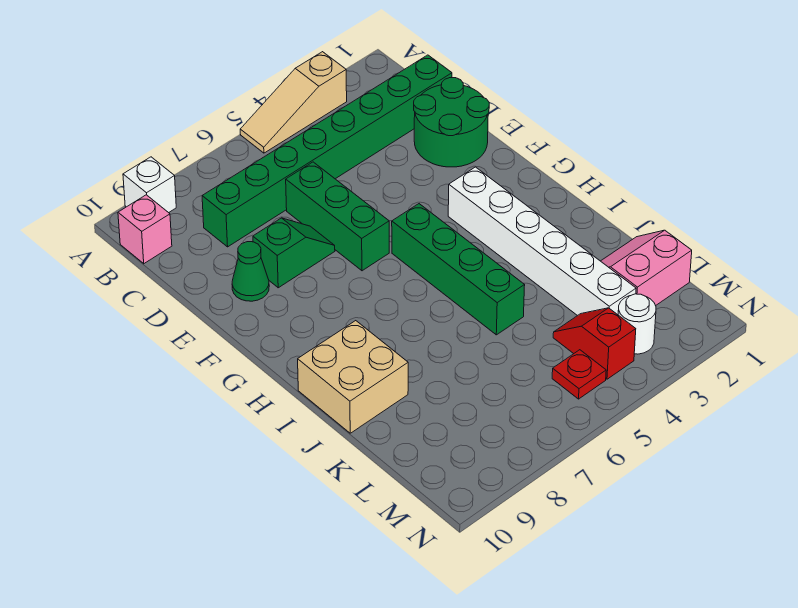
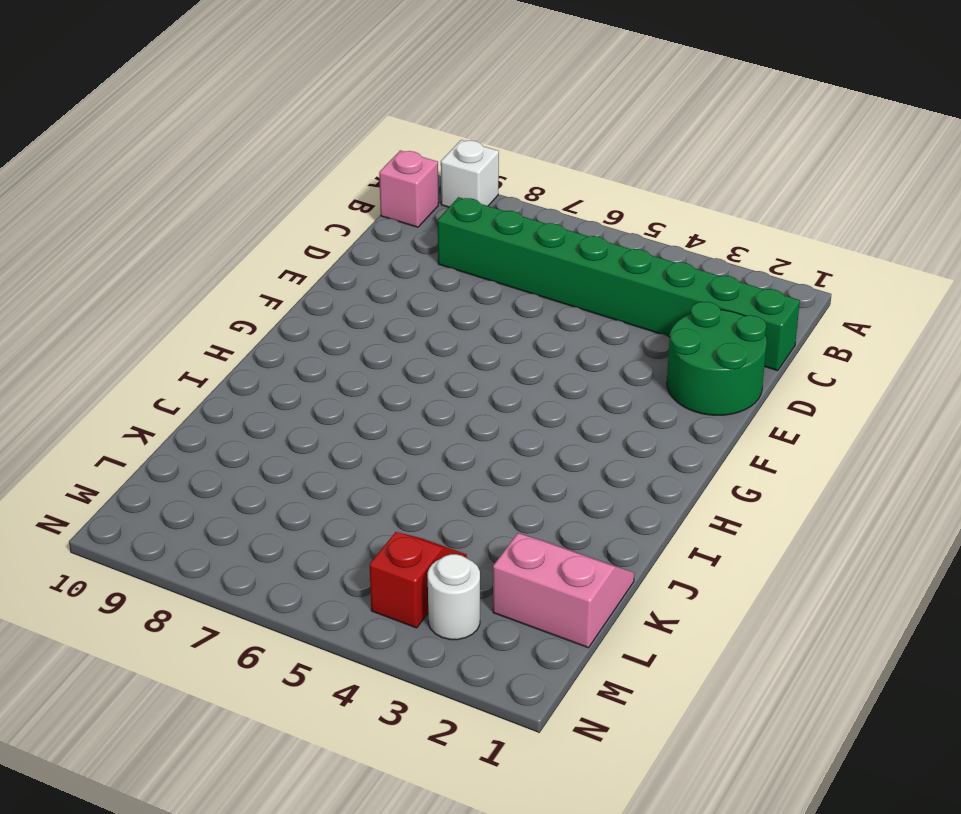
none -> tan slope A3:A5 level 1 top 3
none -> green brick D6:F6 level 1
none -> green slope E7:E8 level 1 top 8

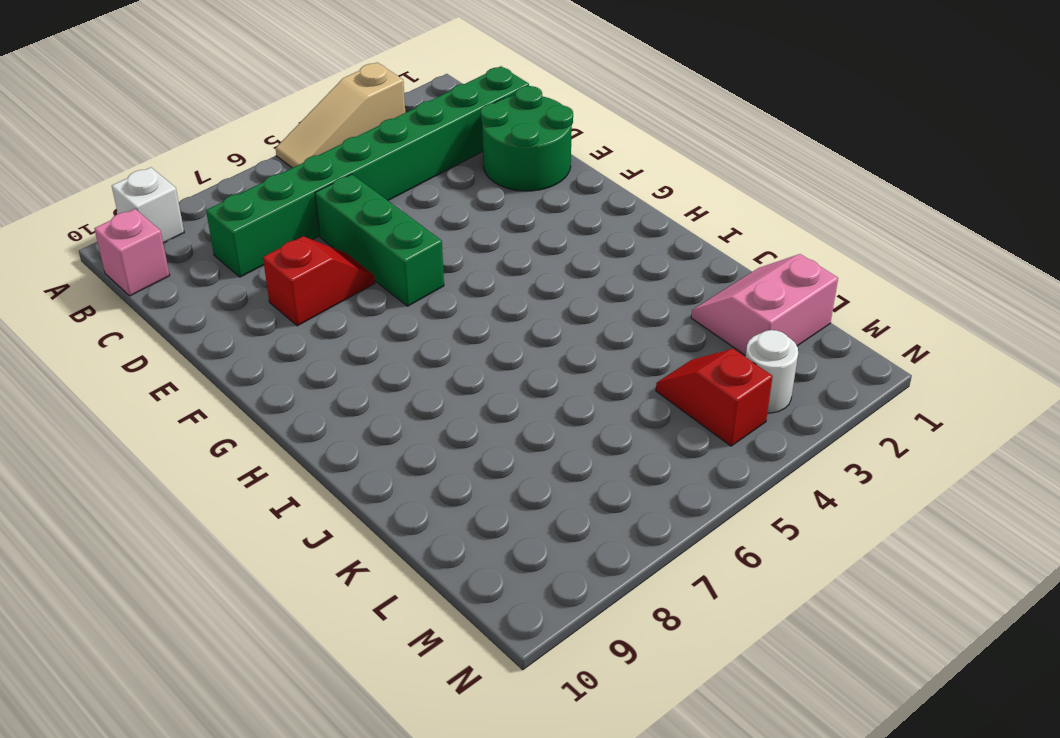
red slope E7:E8 level 1 top 8 -> green slope E7:E8 level 1 top 8
none -> green cone E9 level 1
none -> white brick G3:L3 level 1
none -> green brick G5:J5 level 1

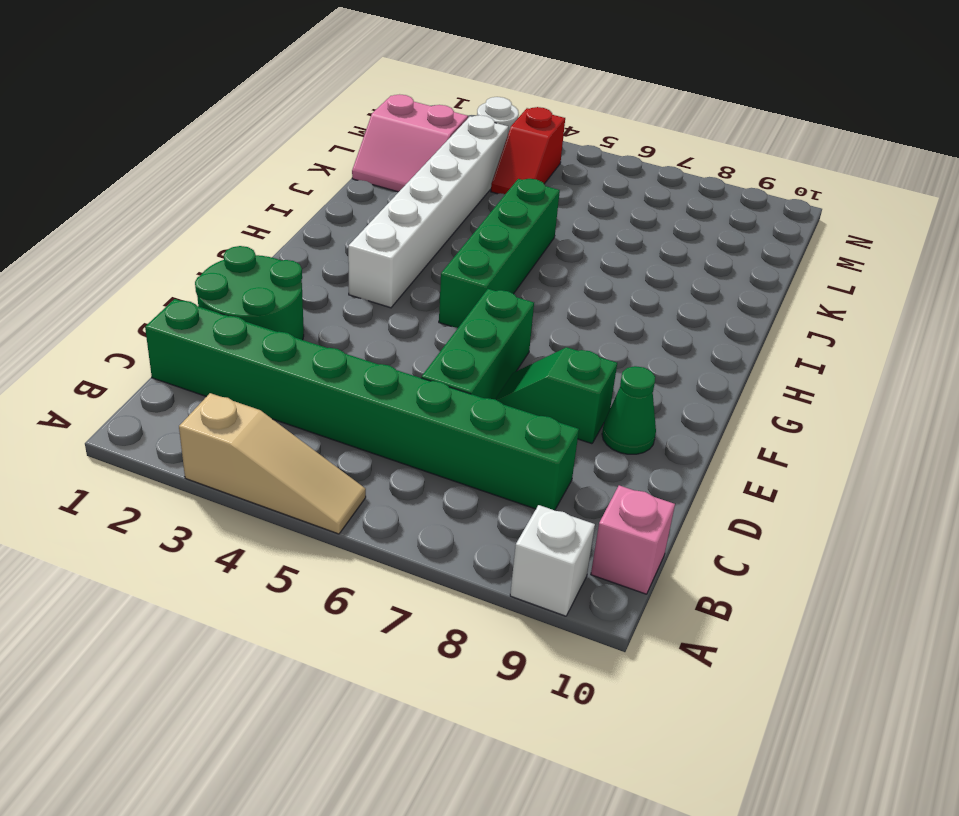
none -> tan brick I9:J10 level 1
none -> red plate M5 level 1

